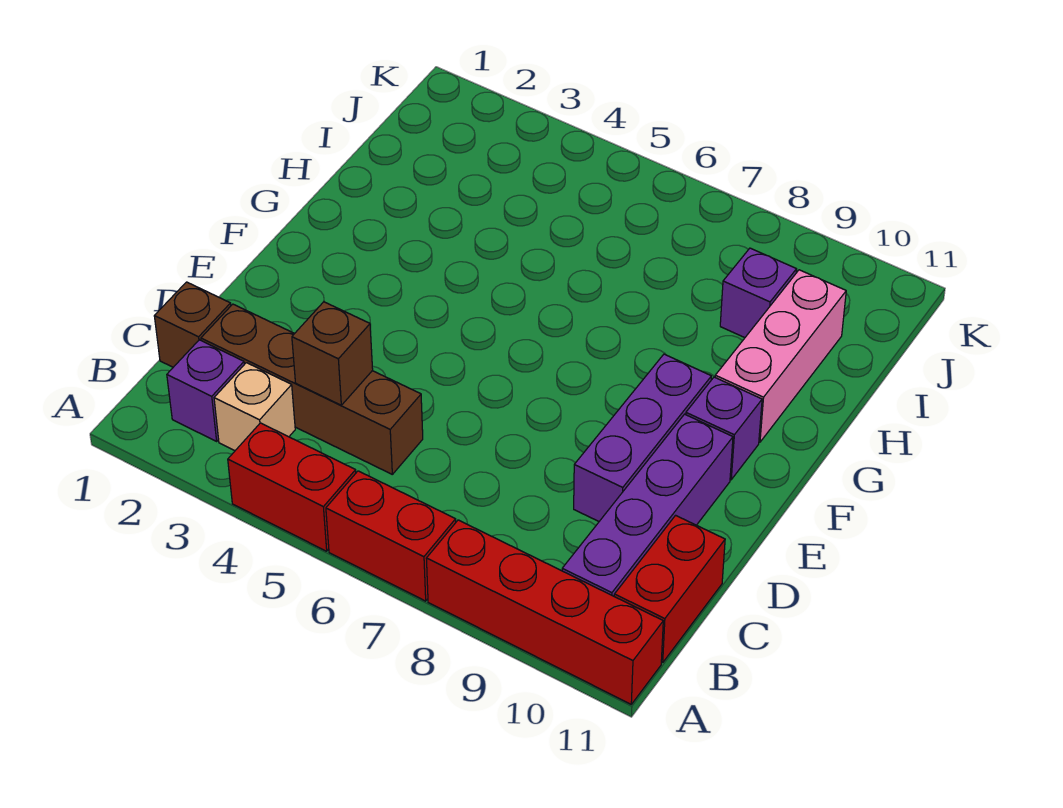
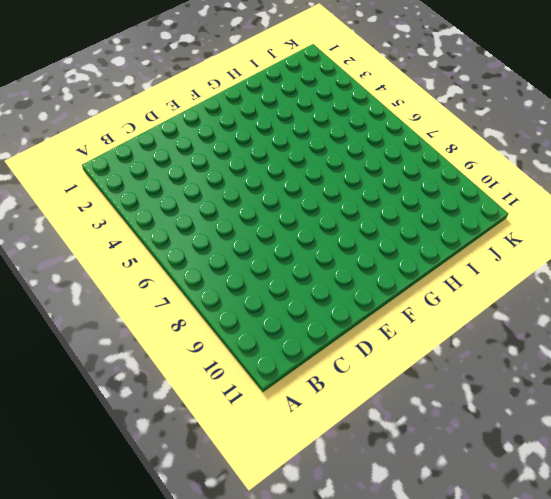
none -> red brick A4:A5 level 1
none -> red brick A6:A7 level 1
none -> red brick A8:A11 level 1

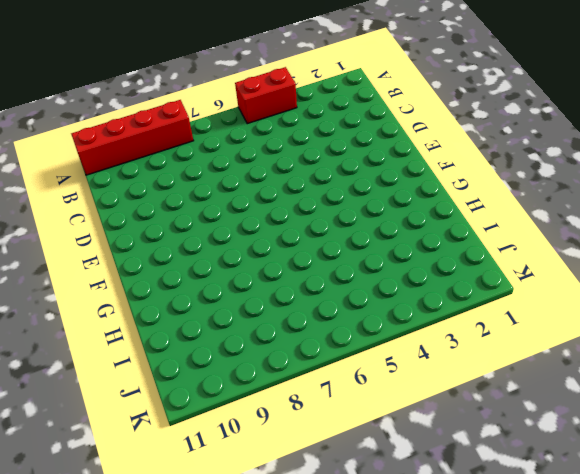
none -> red brick A6:A7 level 1
none -> purple brick B2 level 1
none -> tan brick B3 level 1

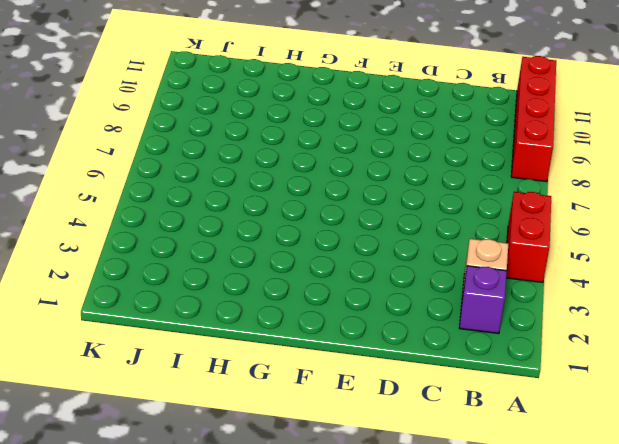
none -> red brick A6:A7 level 1
none -> purple brick B10:E10 level 1
none -> red brick B11:C11 level 1

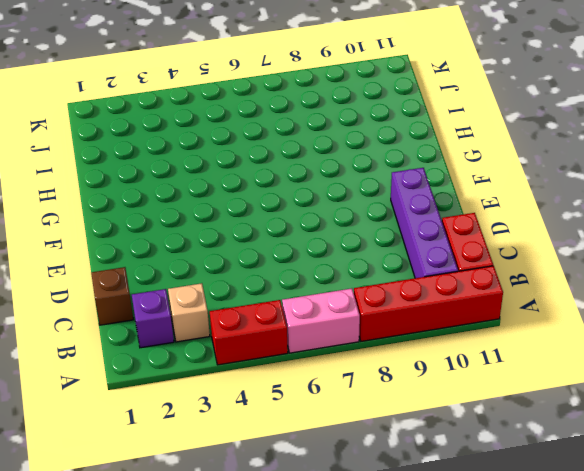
pink brick A6:A7 level 1 -> red brick A6:A7 level 1
none -> brown brick C2:C5 level 1
none -> purple brick D9:F9 level 1
none -> purple brick F10 level 1

